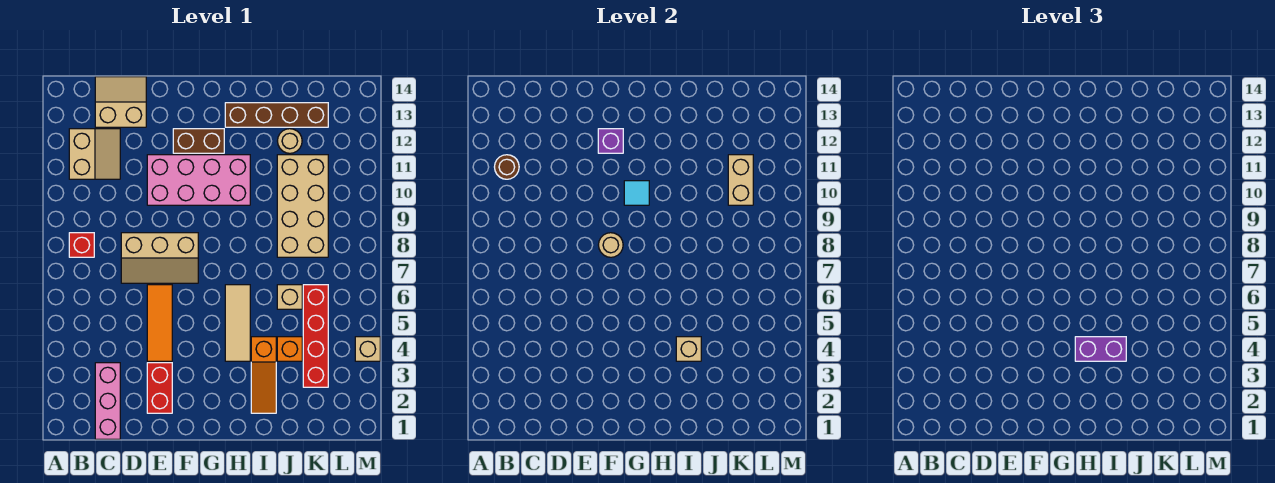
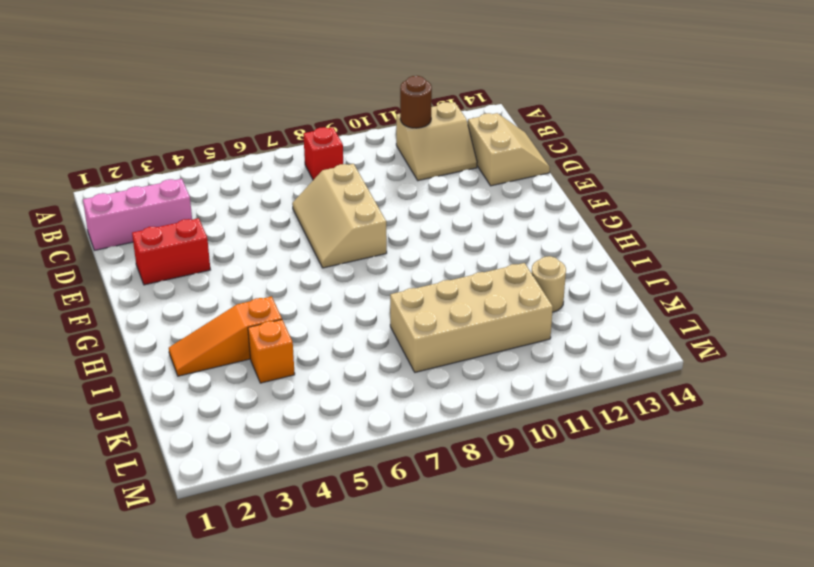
none -> orange tile E4:E6 level 1
none -> pink brick E10:H11 level 1
none -> brown brick F12:G12 level 1

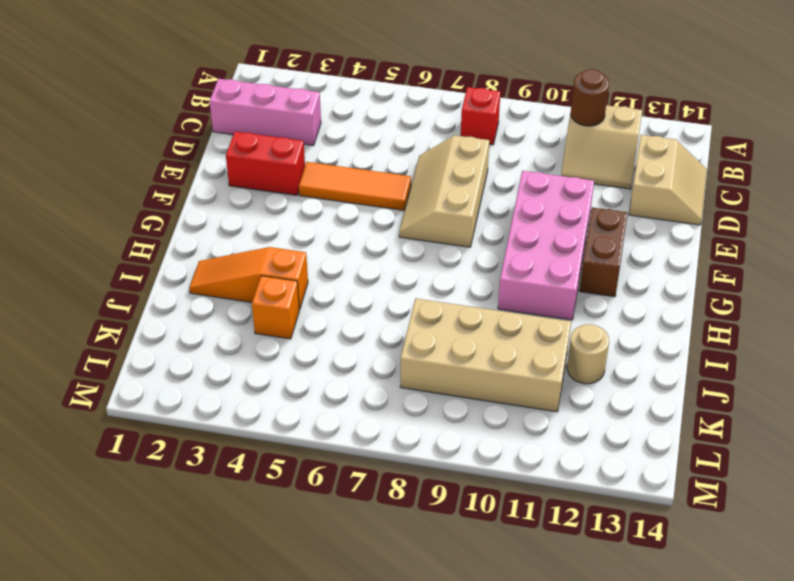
none -> tan tile H4:H6 level 1
none -> brown brick H13:K13 level 1
none -> tan brick J6 level 1

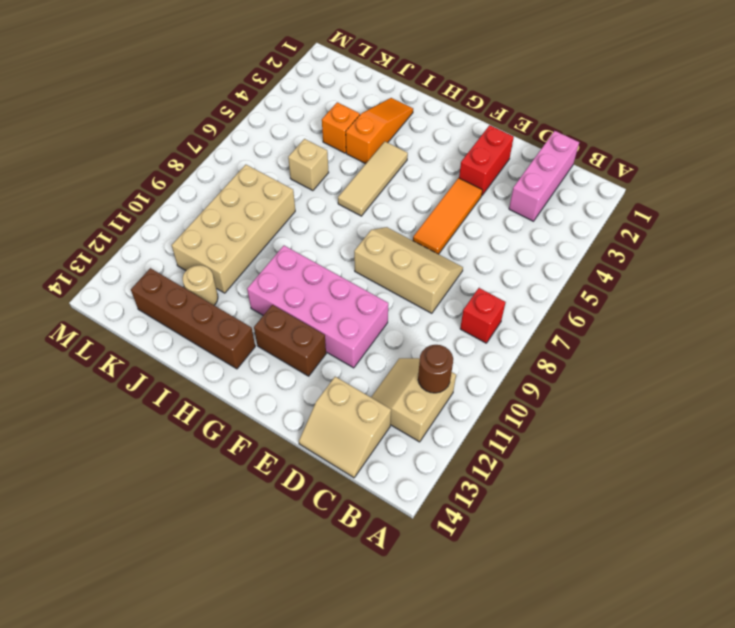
none -> red brick K3:K6 level 1
none -> tan brick M4 level 1
none -> tan round brick F8 level 2

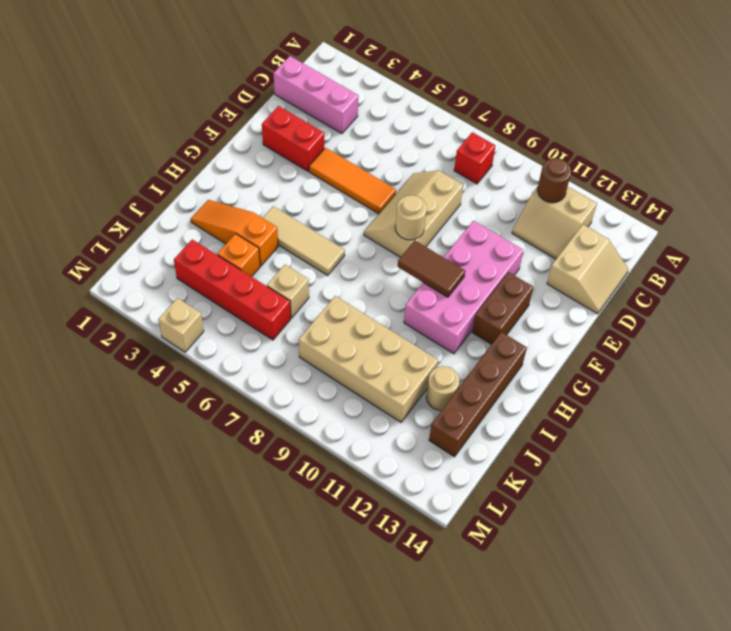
brown tile G9:G10 level 2 -> cyan tile G10 level 2
none -> purple brick F12 level 2
none -> tan brick I4 level 2
none -> tan brick K10:K11 level 2

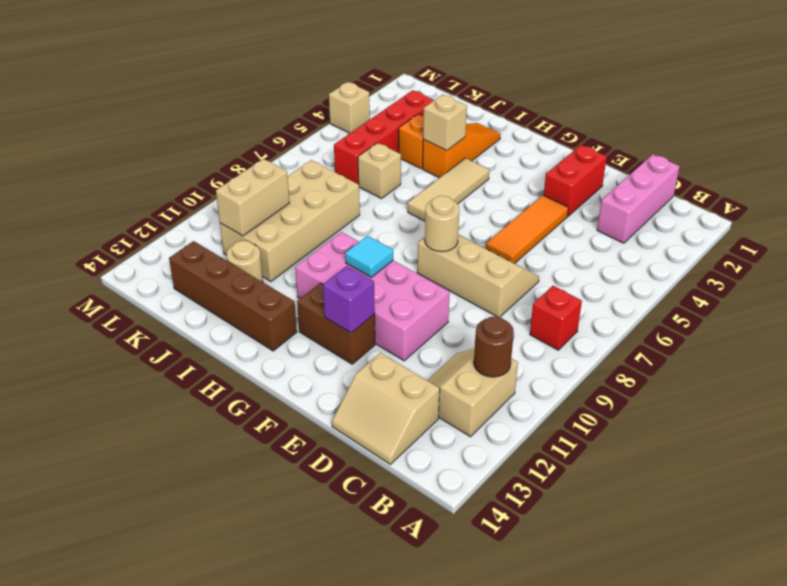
none -> purple brick H4:I4 level 3

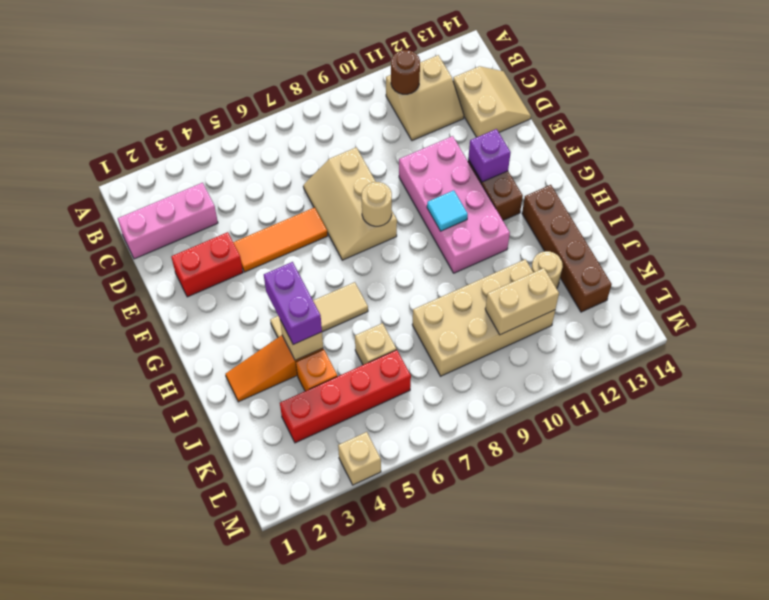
none -> red brick B8 level 1

